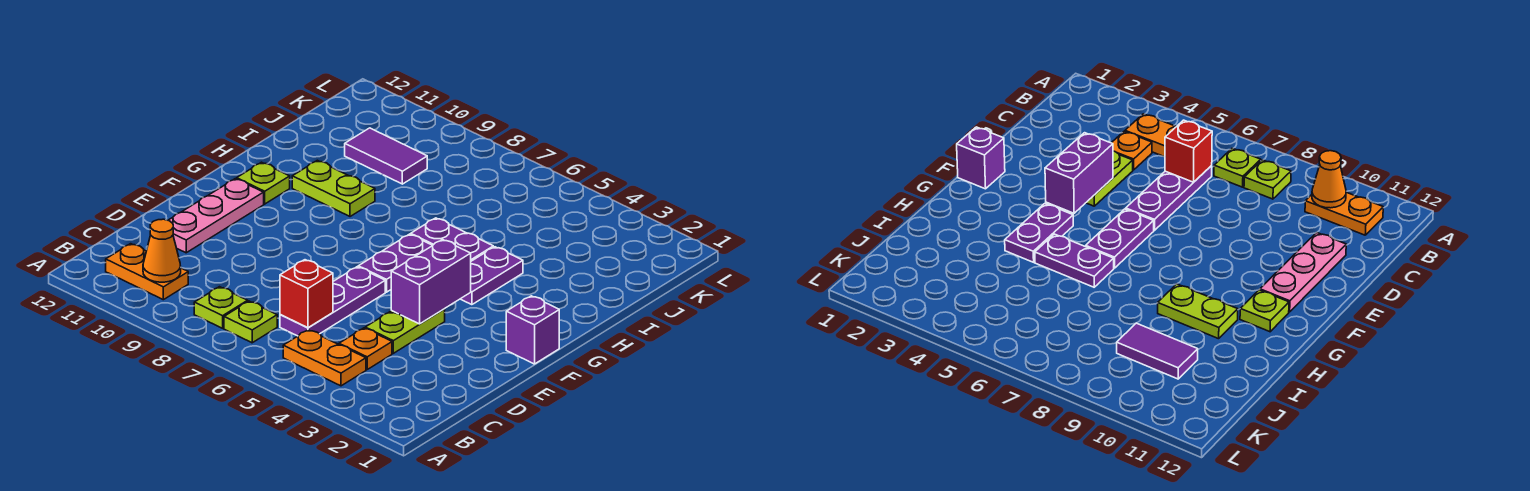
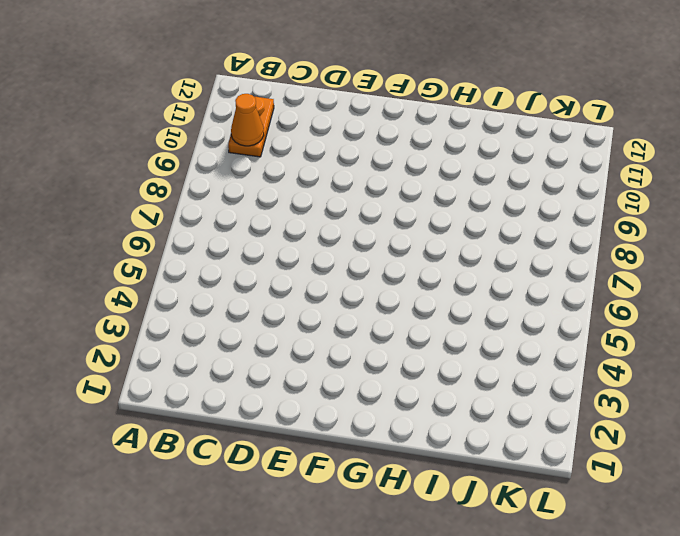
none -> orange plate B4:B5 level 1
none -> lime plate B7 level 1
none -> lime plate B8 level 1

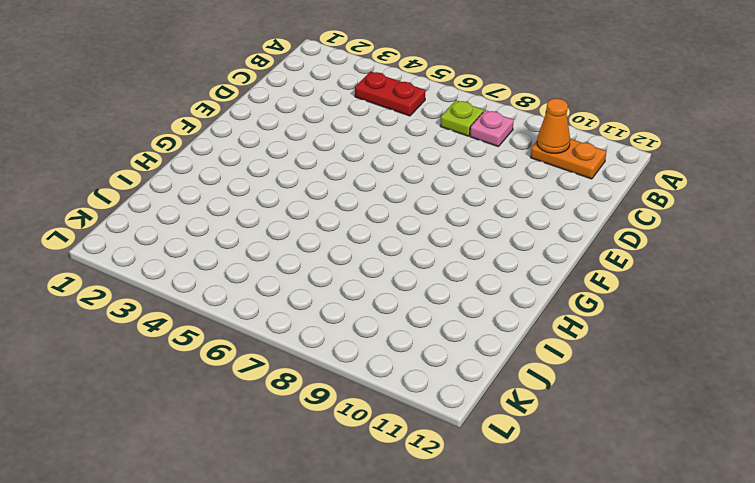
red plate B4:B5 level 1 -> orange plate B4:B5 level 1
pink plate B8 level 1 -> lime plate B8 level 1
none -> orange plate C4 level 1
none -> purple plate C6:E6 level 1
none -> lime plate D4:E4 level 1

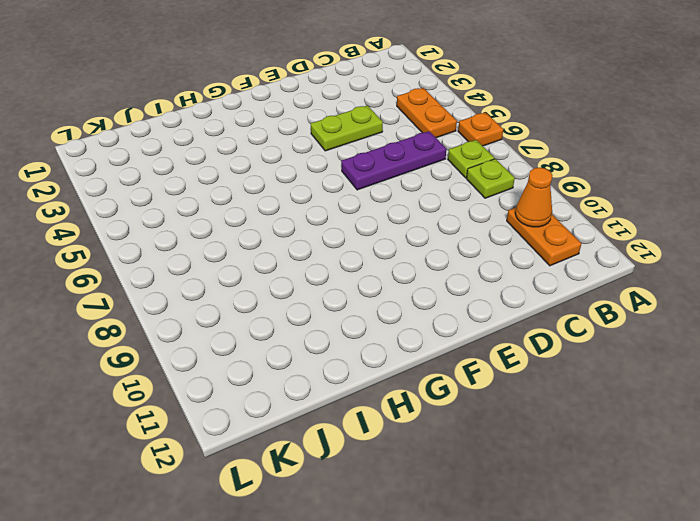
orange plate A6 level 1 -> orange plate C4 level 1
none -> pink plate D11:F11 level 1
none -> purple brick F1 level 1
none -> purple plate F6:G6 level 1

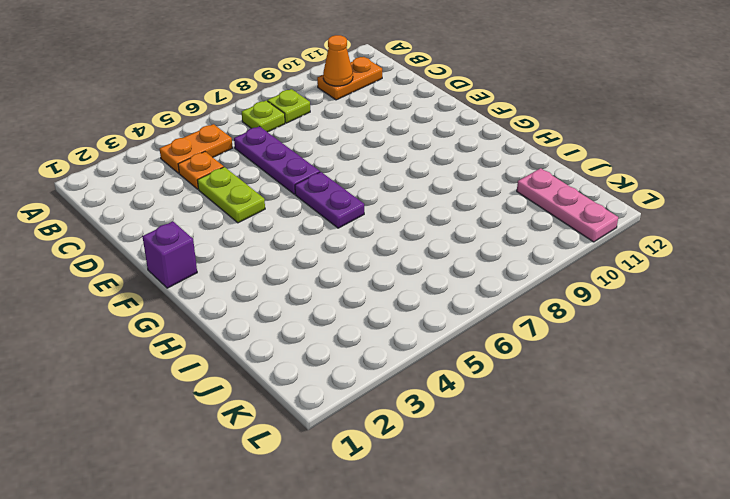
pink plate J11:L11 level 1 -> pink plate D11:F11 level 1
none -> purple plate G4:H4 level 1
none -> lime plate G11 level 1
none -> purple plate H5:H6 level 1

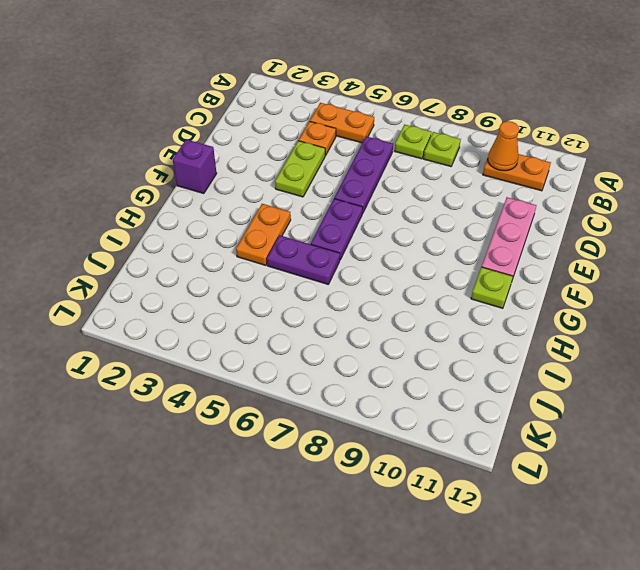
orange plate G4:H4 level 1 -> purple plate G4:H4 level 1
none -> lime plate H9:H10 level 1
none -> purple tile J9:J10 level 1
none -> red brick C6 level 2

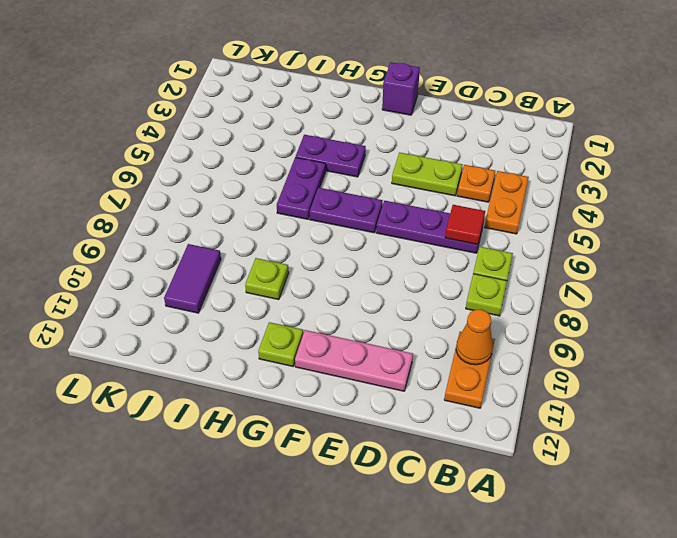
red tile C6 level 2 -> red brick C6 level 2
lime plate H9 level 1 -> lime plate H9:H10 level 1
none -> purple brick E4:F4 level 2

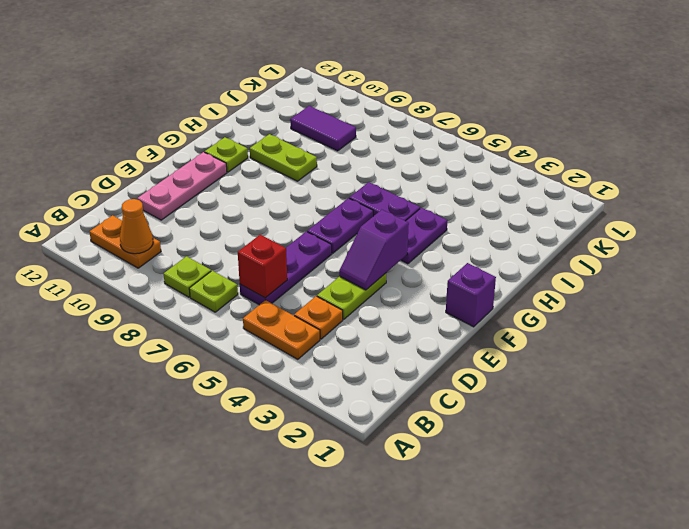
purple slope E4:F4 level 2 top F -> purple brick E4:F4 level 2

